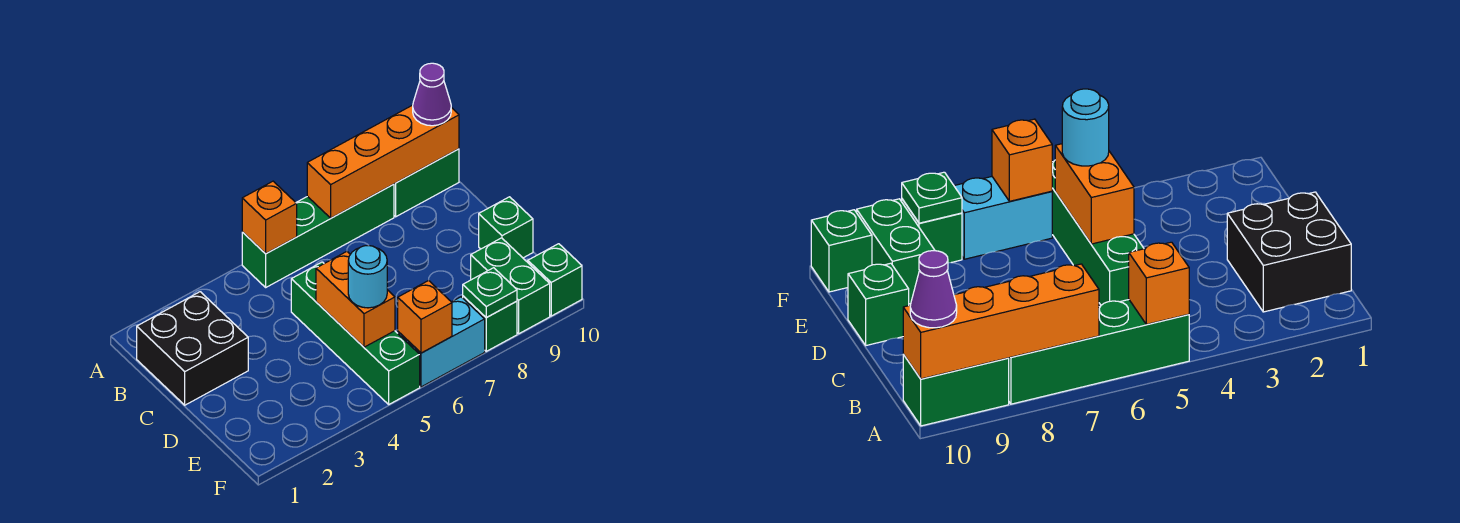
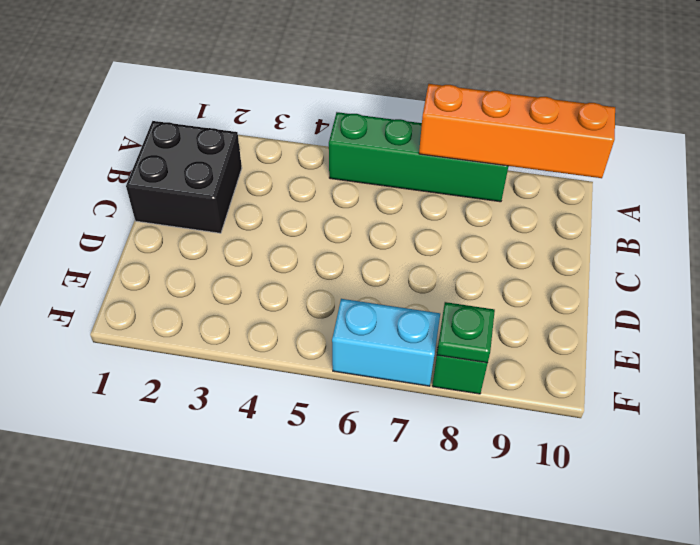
none -> green brick A9:A10 level 1
none -> green brick C5:F5 level 1
none -> green brick D10 level 1

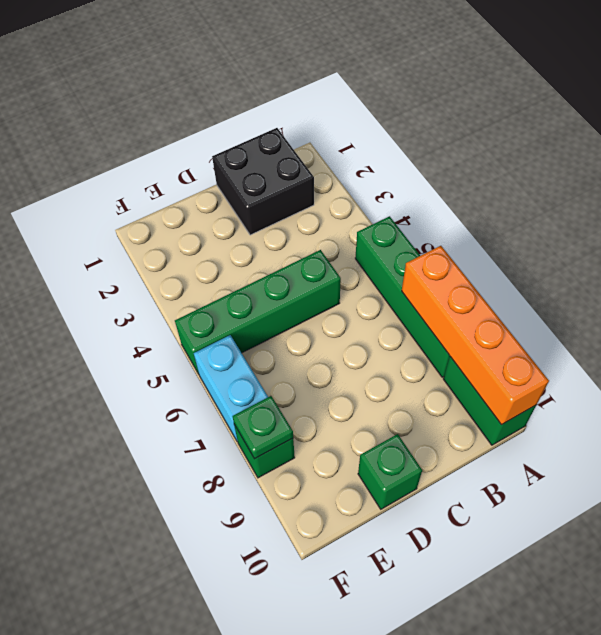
none -> green brick E9:F9 level 1
none -> green brick F10 level 1
none -> orange brick A5 level 2

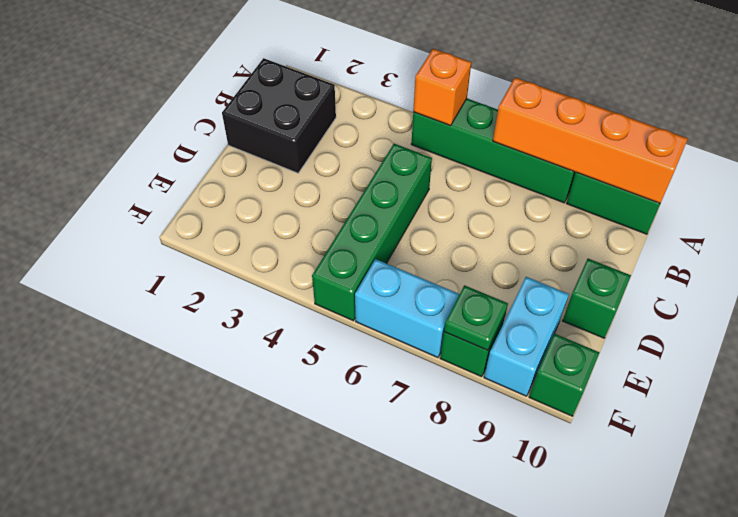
cyan brick E9:F9 level 1 -> green brick E9:F9 level 1
none -> orange brick D5:E5 level 2
none -> orange brick F6 level 2
none -> purple cone A10 level 3

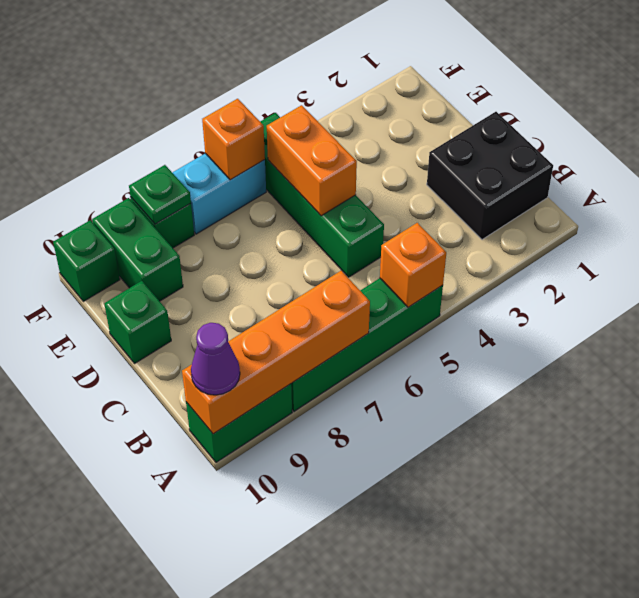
none -> cyan round brick E5 level 3

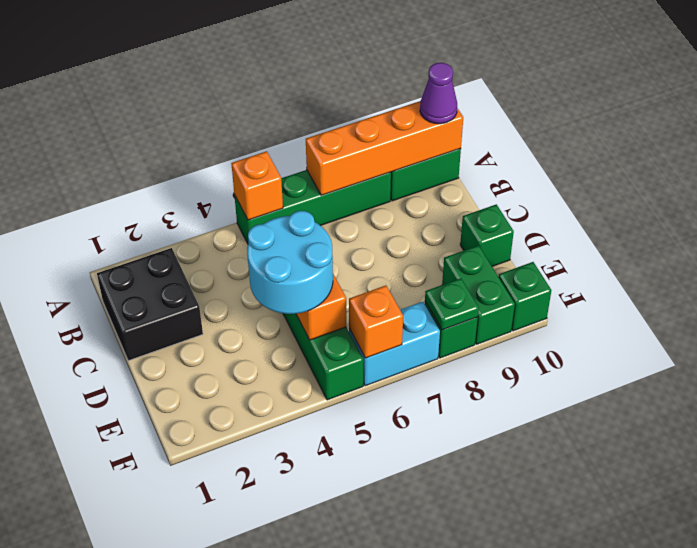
cyan round brick D4:E5 level 3 -> cyan round brick E5 level 3

